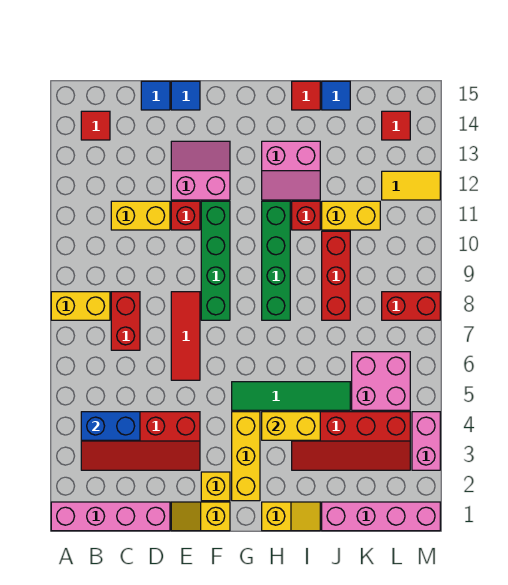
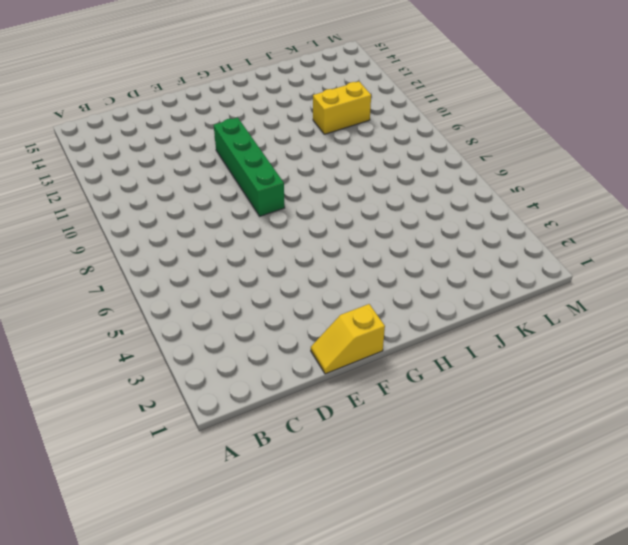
none -> pink brick A1:D1 level 1
none -> yellow brick A8:B8 level 1
none -> red slope B3:E4 level 1 top 4
none -> red tile B14 level 1

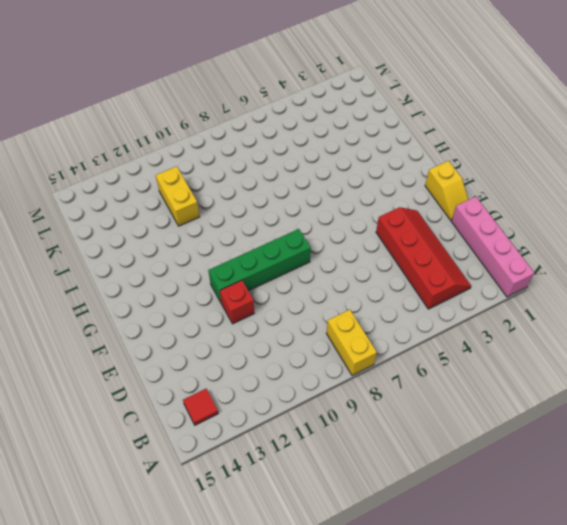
none -> red brick C7:C8 level 1
none -> yellow brick C11:D11 level 1
none -> blue tile D15 level 1
none -> red tile E6:E8 level 1

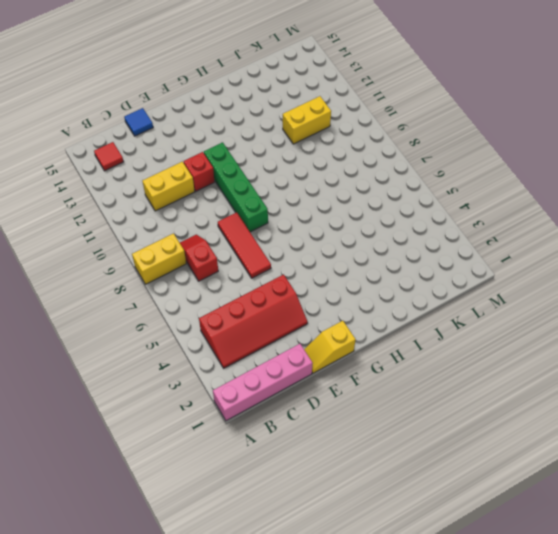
red slope C7:C8 level 1 top 7 -> red brick C7:C8 level 1
none -> pink slope E12:F13 level 1 top 12
none -> blue tile E15 level 1
none -> yellow brick F2 level 1
none -> yellow brick G2:G4 level 1

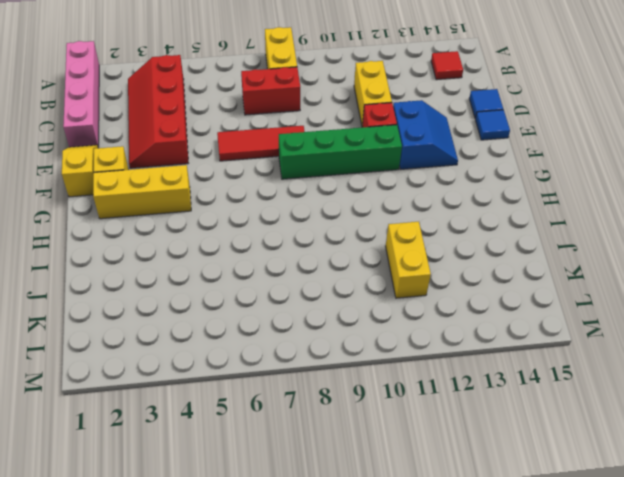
blue slope E12:F13 level 1 top 12 -> pink slope E12:F13 level 1 top 12
none -> green tile G5:J5 level 1
none -> yellow slope H1:I1 level 1 top H
none -> green brick H8:H11 level 1
none -> pink slope H12:I13 level 1 top 13

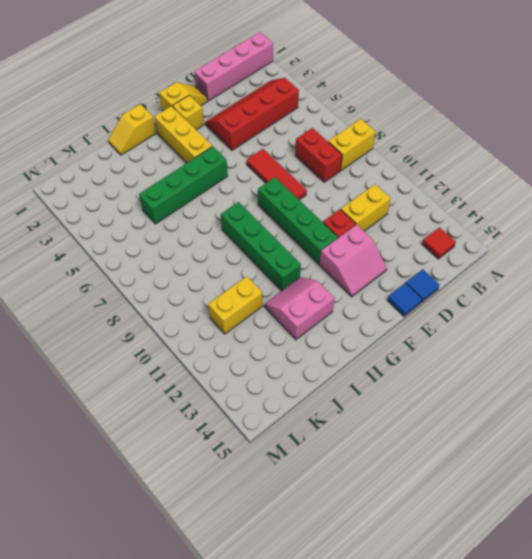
green brick G5:J5 level 1 -> green tile G5:J5 level 1
none -> red slope I3:L4 level 1 top 4
none -> red brick I11 level 1
none -> red tile I15 level 1
none -> pink brick J1:M1 level 1

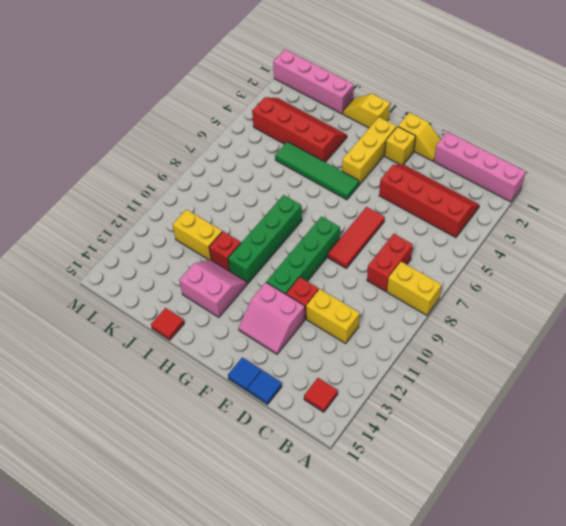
none -> red brick J8:J10 level 1
none -> blue tile J15 level 1
none -> pink brick K5:L6 level 1
none -> red brick L8:M8 level 1

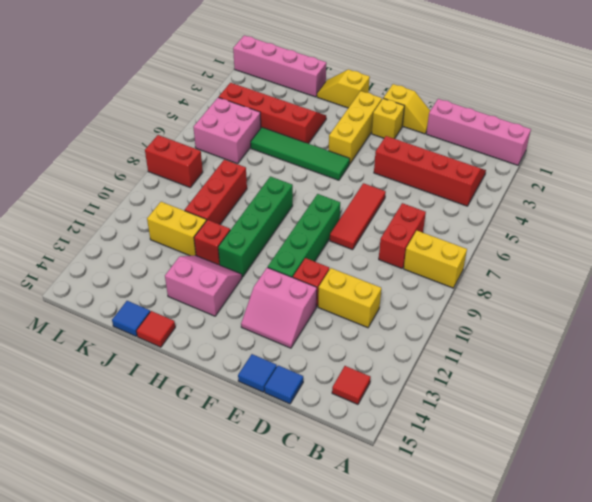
none -> yellow tile L12:M12 level 1
none -> red tile L14 level 1
none -> pink brick M3:M4 level 1
none -> blue brick B4:C4 level 2

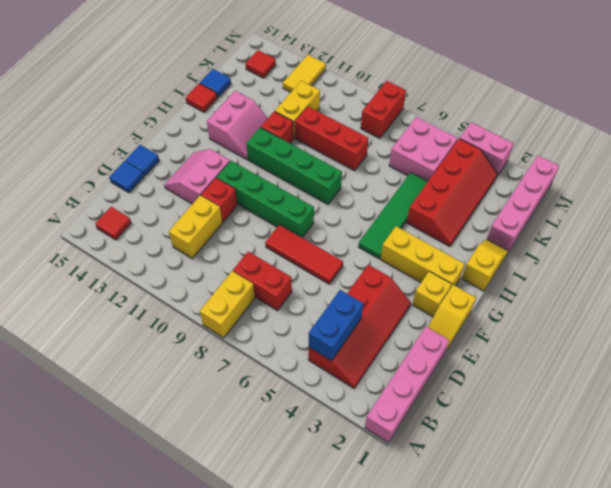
none -> yellow brick H4:I4 level 2

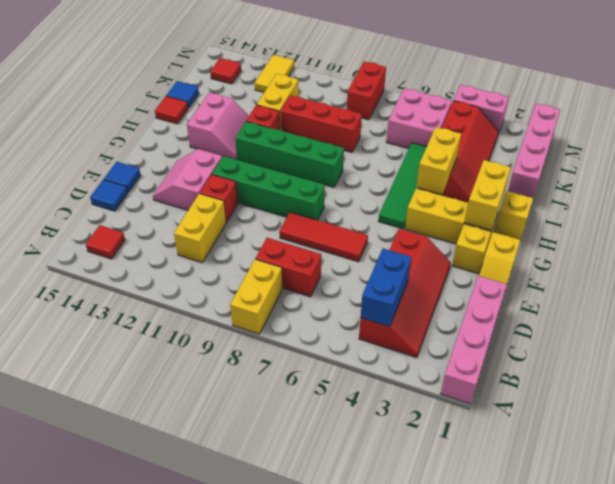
yellow brick G2:H2 level 2 -> none

